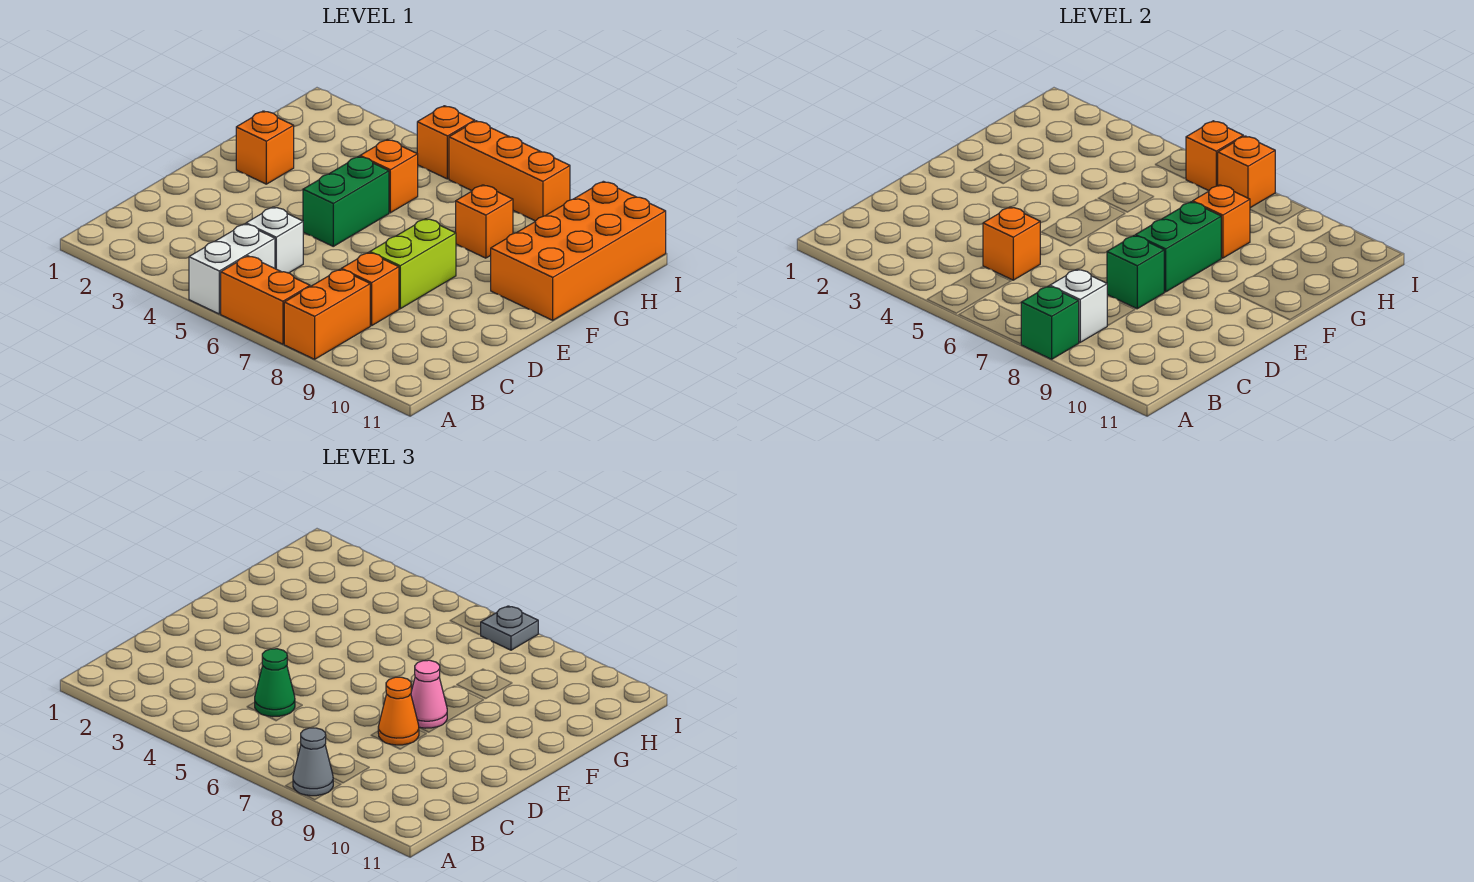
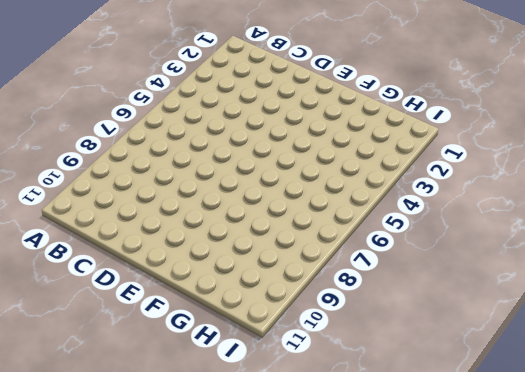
none -> white brick A5:B5 level 1
none -> orange brick A6:A7 level 1
none -> orange brick A8:B8 level 1

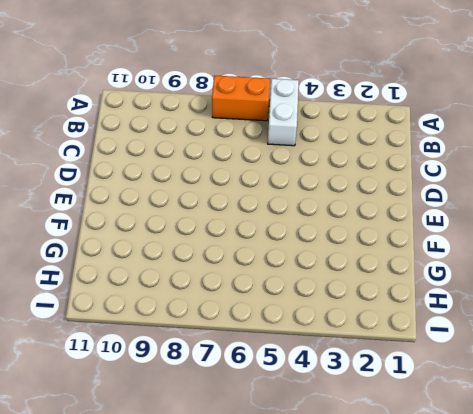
none -> orange brick A8:B8 level 1
none -> white brick C5 level 1
none -> orange brick C8 level 1

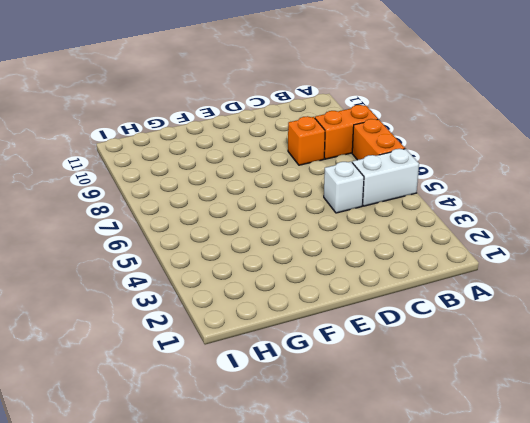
none -> lime brick D8:E8 level 1
none -> green brick E5:F5 level 1
none -> orange brick F2 level 1

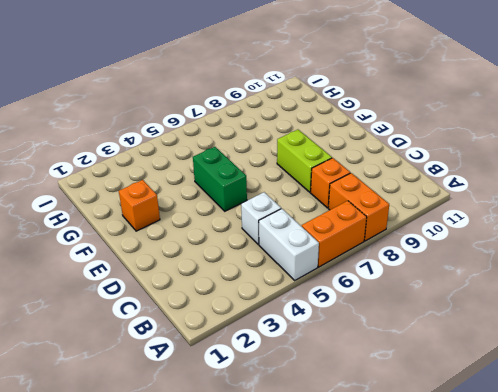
none -> orange brick F10:I11 level 1
none -> orange brick G5 level 1
none -> orange brick G8 level 1

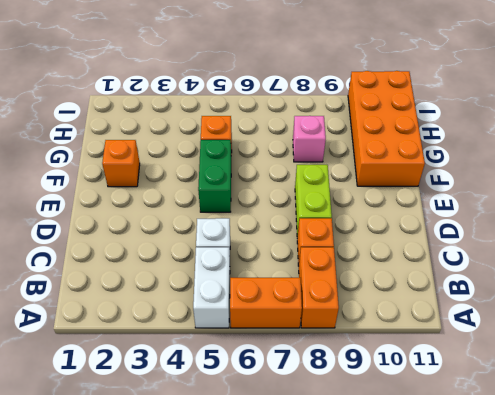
pink brick G8 level 1 -> orange brick G8 level 1
none -> orange brick I5 level 1
none -> orange brick I6:I8 level 1
none -> green brick A8 level 2

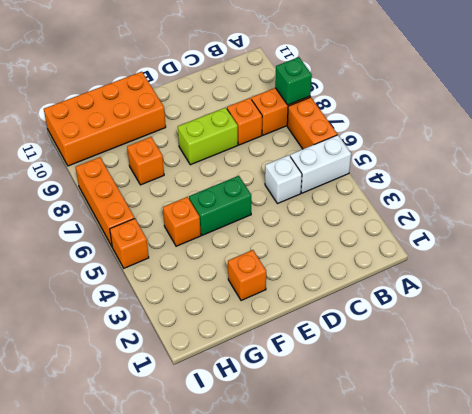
none -> white brick B8 level 2
none -> orange brick C5 level 2
none -> green brick D8 level 2

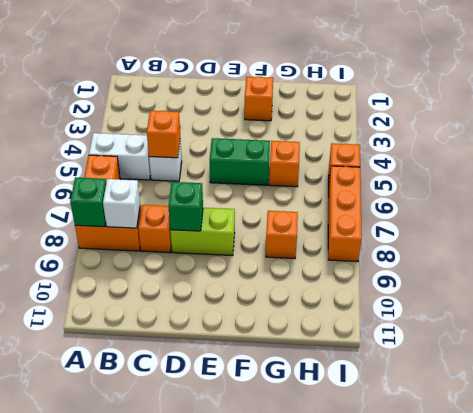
none -> orange brick F10:I11 level 1
none -> green brick E8:F8 level 2
none -> orange brick G8 level 2

